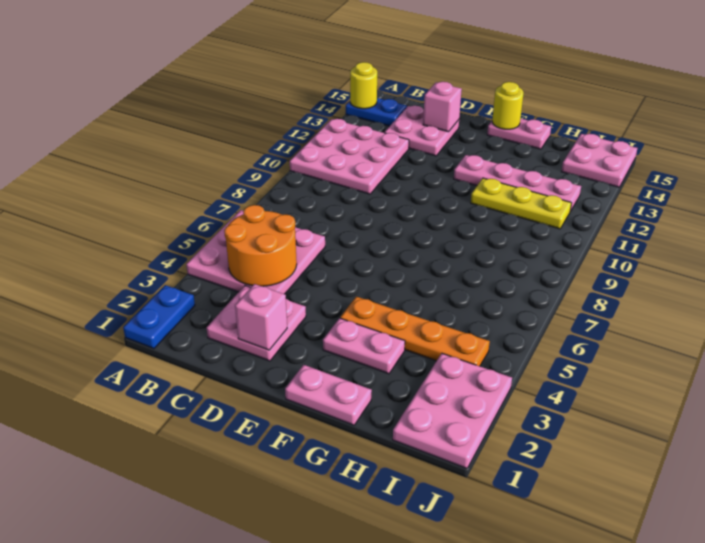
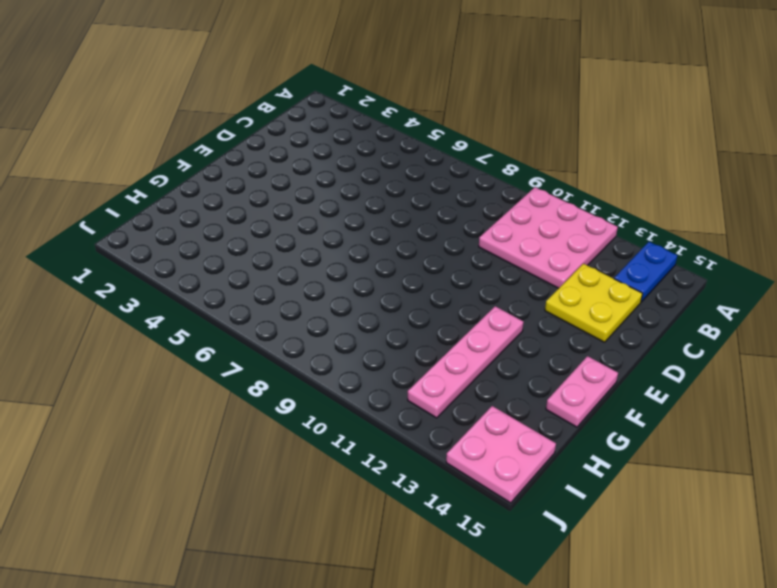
yellow plate C13:D14 level 1 -> pink plate C13:D14 level 1
none -> blue plate A1:A2 level 1
none -> pink plate A4:C6 level 1
none -> pink plate C2:D3 level 1

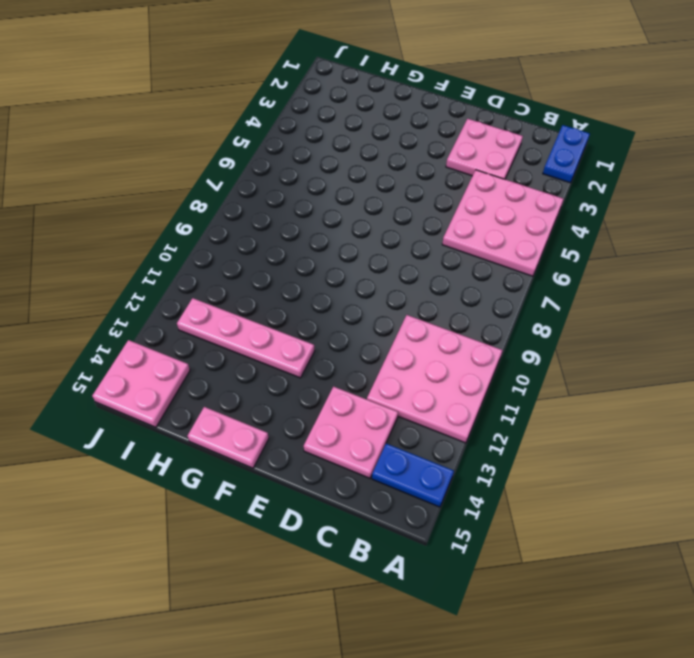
none -> pink plate F1:G1 level 1
none -> pink plate F3:G3 level 1
none -> orange plate F4:I4 level 1

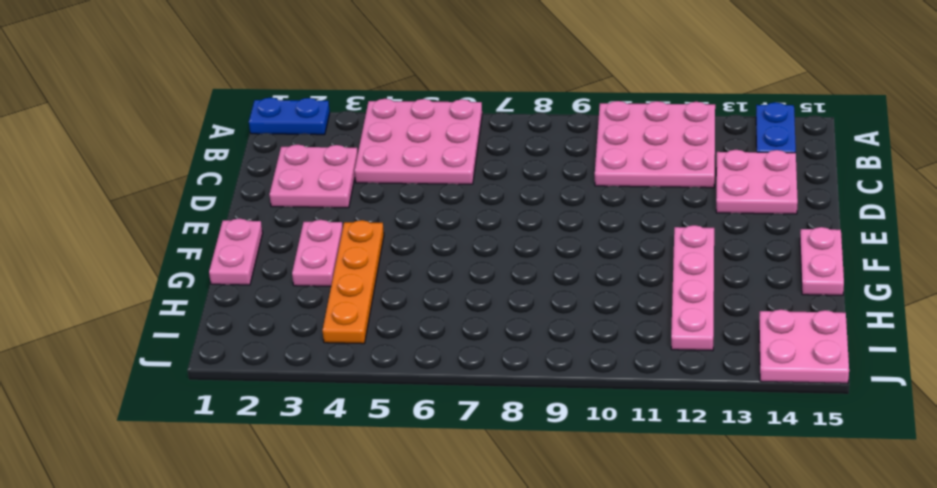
none -> yellow plate G11:I11 level 1
none -> pink plate I1:J3 level 1
none -> yellow round brick A14 level 2

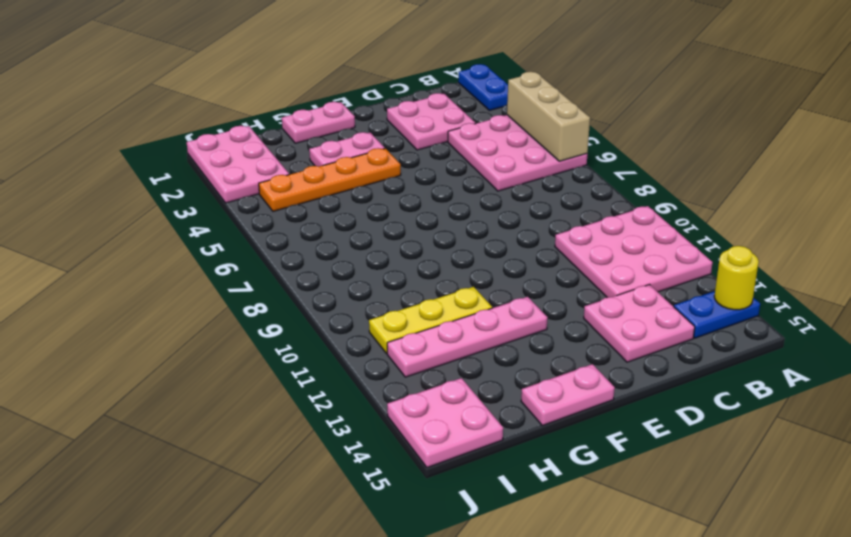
tan brick A4:A6 level 2 -> none
none -> orange round brick B4:C5 level 2
none -> pink brick D2 level 2
none -> pink brick D14 level 2

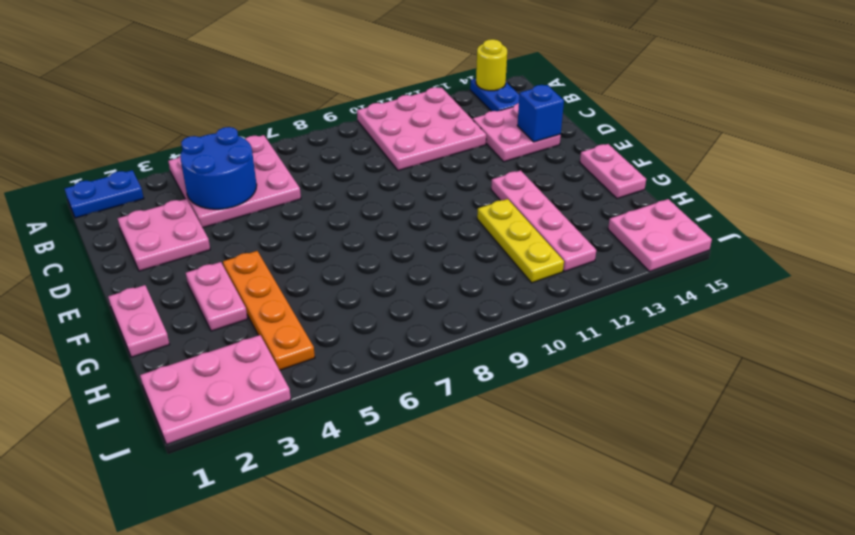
blue round brick B4:C5 level 2 -> orange round brick B4:C5 level 2
blue brick D14 level 2 -> pink brick D14 level 2
none -> pink brick D2 level 2
none -> yellow round brick F15 level 2

